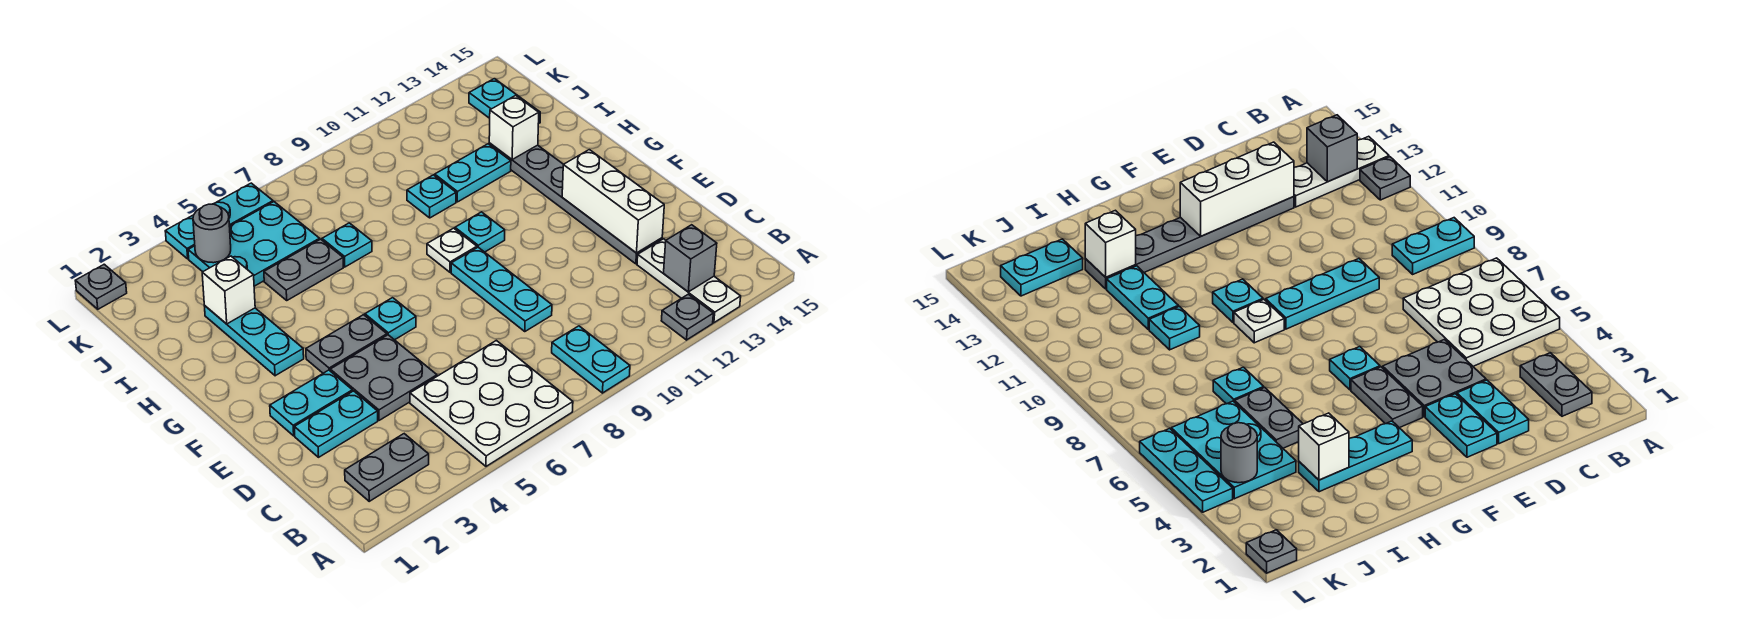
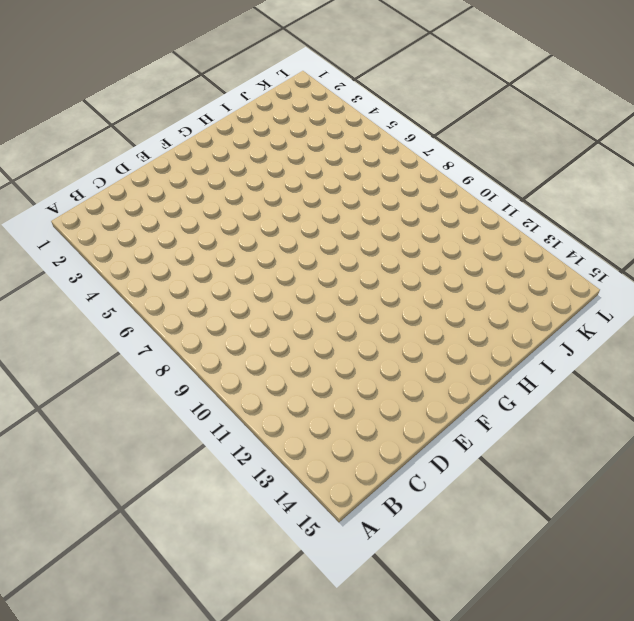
none -> white plate A5:C7 level 1
none -> cyan plate A9:B9 level 1
none -> grey plate A12 level 1

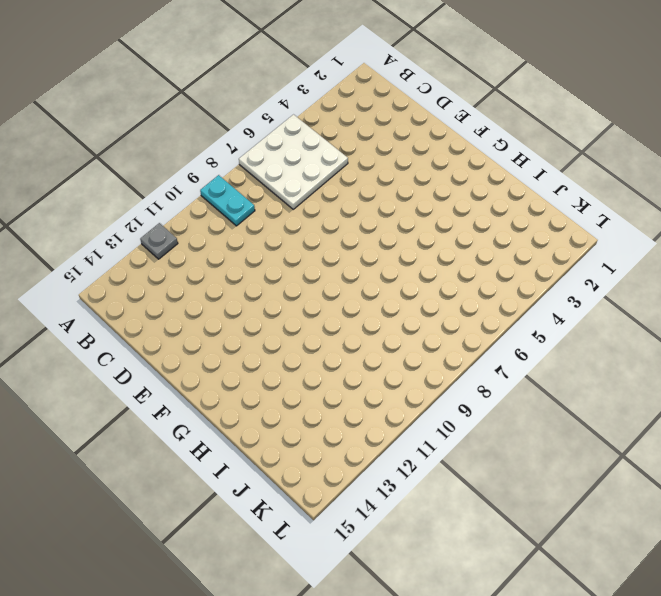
none -> white plate A13:C13 level 1
none -> grey plate B2:B3 level 1
none -> cyan plate D2:D3 level 1

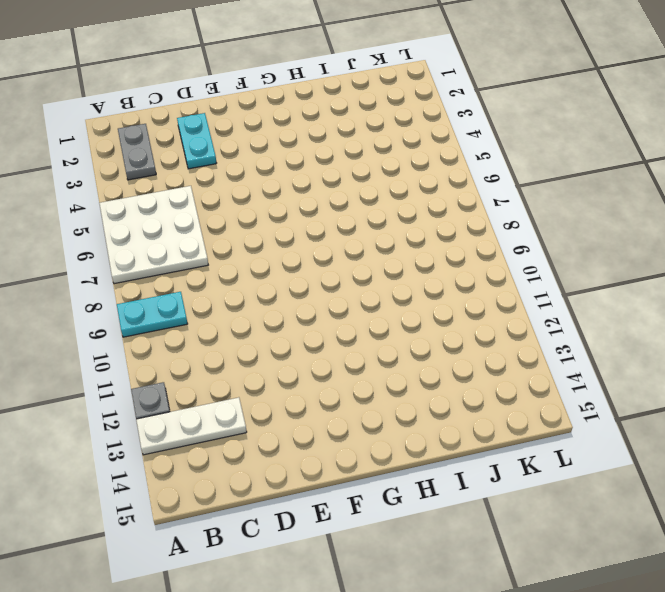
none -> grey plate D4:E5 level 1
none -> cyan plate D9:F9 level 1
none -> grey plate D13:I13 level 1

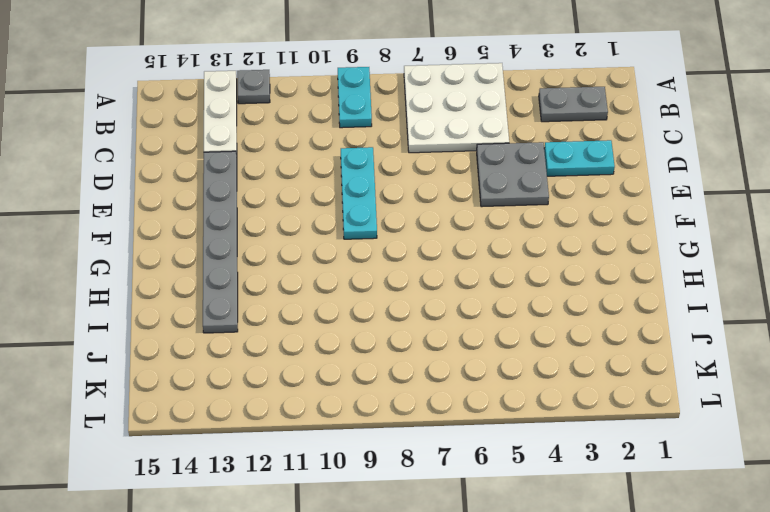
none -> cyan plate E2:E3 level 1
none -> grey plate F4:F5 level 1
none -> cyan plate F6 level 1

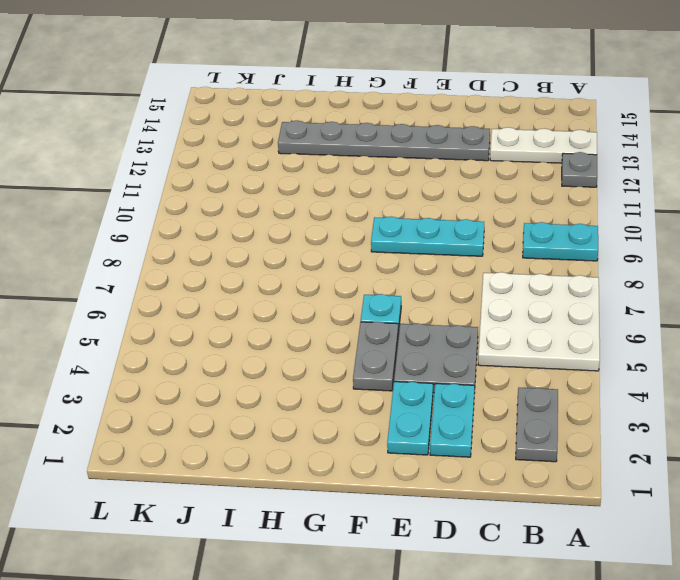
none -> cyan plate G3:I3 level 1
none -> white plate G9 level 1
none -> cyan plate G10 level 1

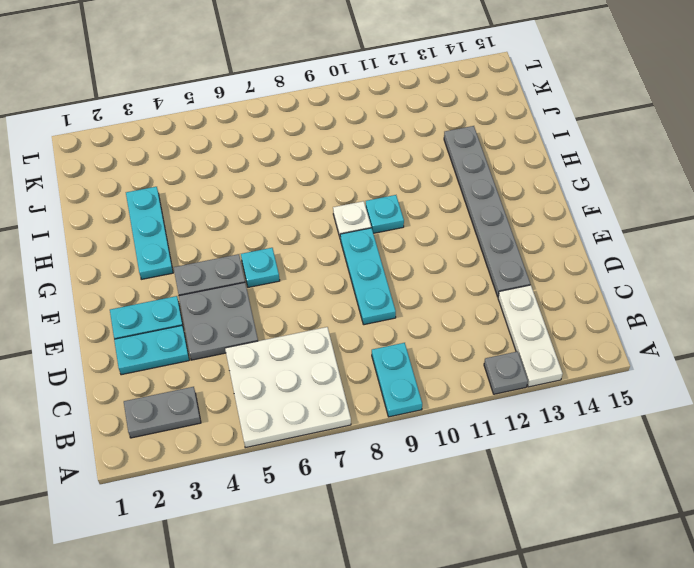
none -> grey plate I5:I6 level 1
none -> cyan plate I7 level 1
none -> cyan plate I10 level 1

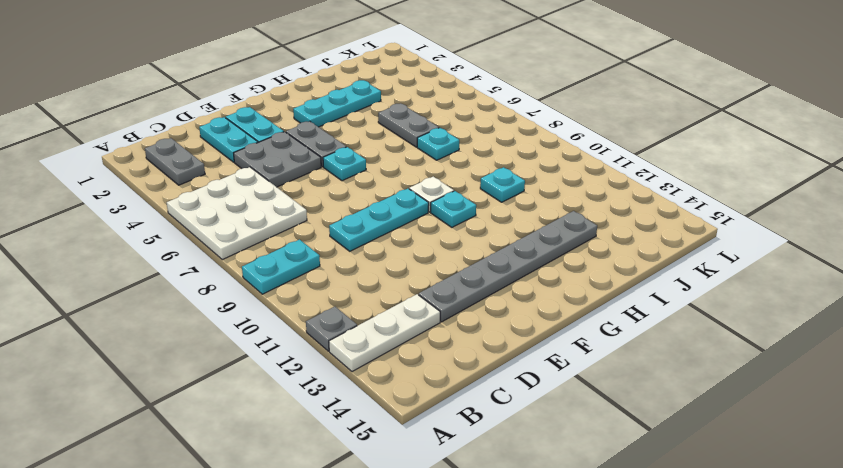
none -> cyan plate I11:I12 level 1
none -> cyan plate J4:K6 level 1
none -> cyan plate J14:K14 level 1

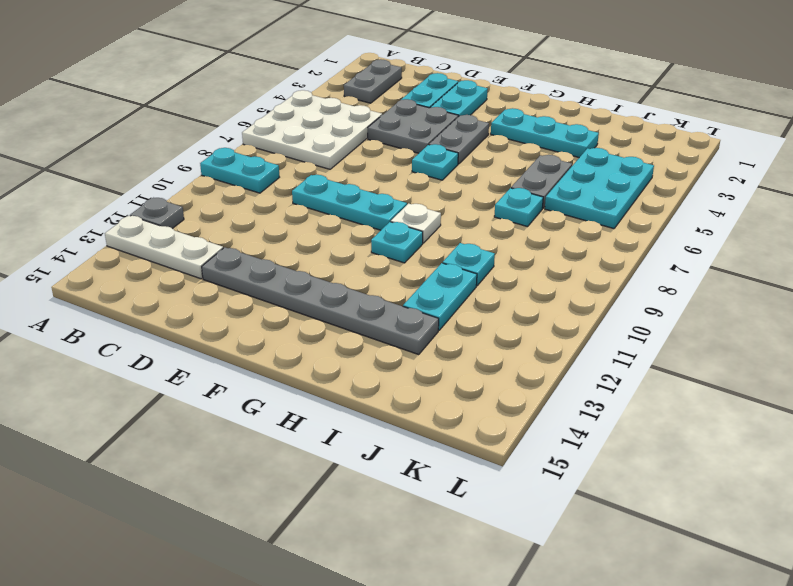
none -> cyan plate J14:K14 level 1
none -> grey plate L1 level 1
none -> cyan plate L4:L6 level 1

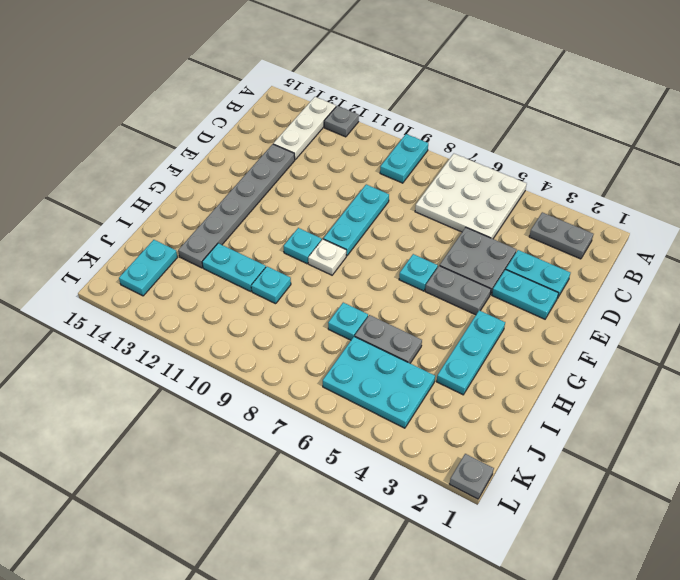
none -> cyan plate L4:L6 level 1
none -> grey brick B13 level 2
none -> white brick D13:F13 level 2

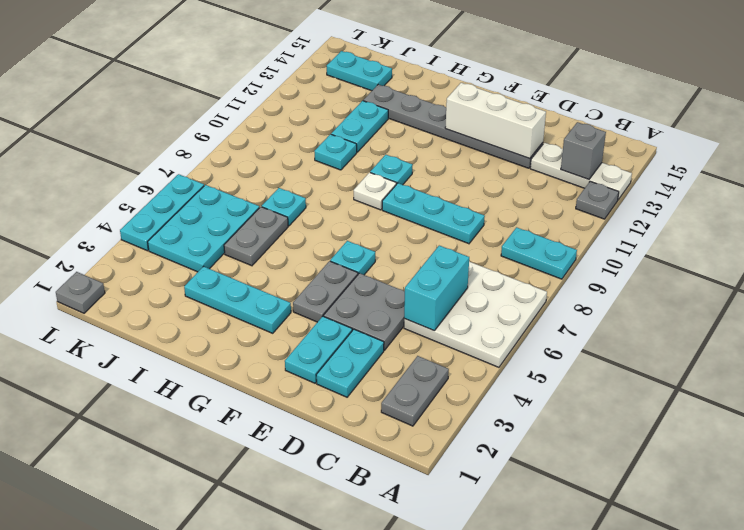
cyan brick C5:C6 level 2 -> none
none -> white brick I3 level 2
none -> white brick I13 level 2
none -> grey round brick K4 level 2

